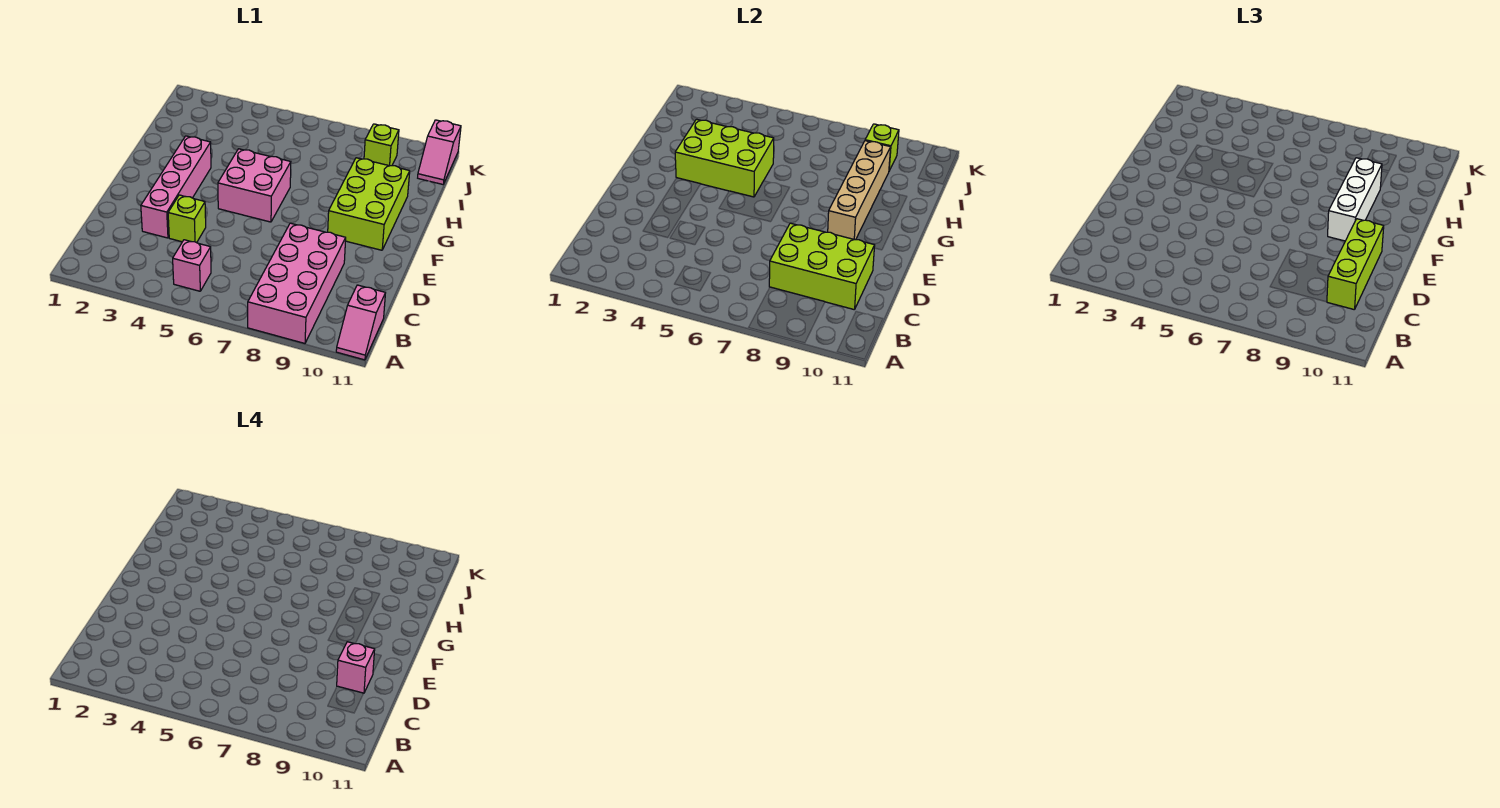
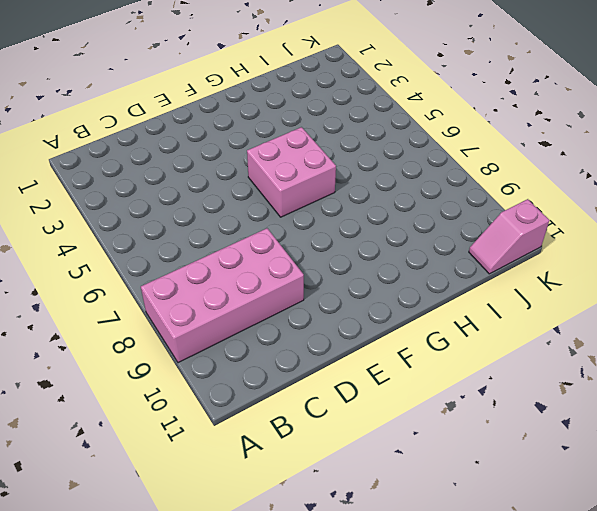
none -> pink slope A11:B11 level 1 top B
none -> pink brick B5 level 1
none -> pink brick D3:G3 level 1

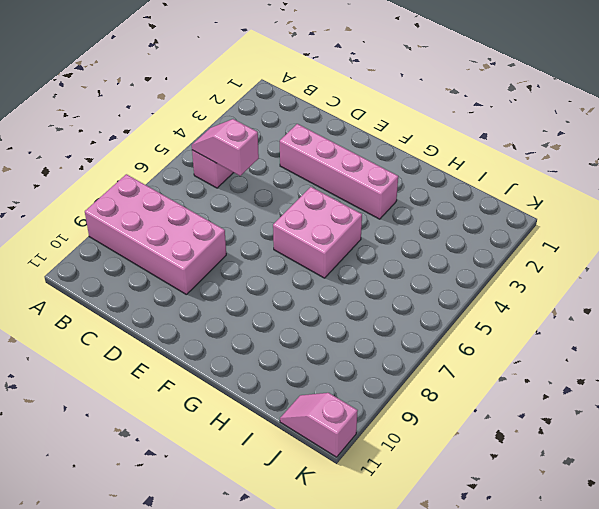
pink slope B5:C5 level 2 top C -> pink slope A11:B11 level 1 top B
none -> lime brick D4 level 1
none -> lime brick F9:H10 level 1
none -> lime brick J9 level 1

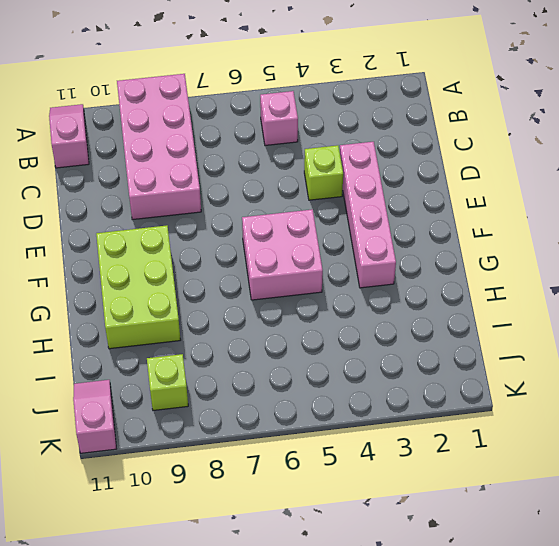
none -> lime brick C8:D10 level 2
none -> tan brick F9:I9 level 2
none -> lime brick G3:H5 level 2

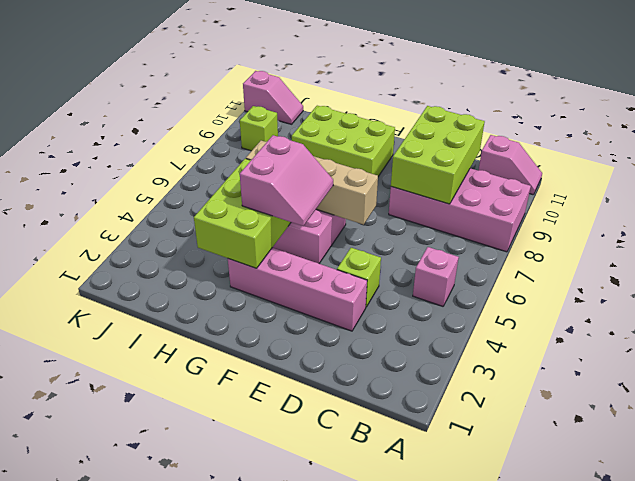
tan brick E6:H6 level 2 -> tan brick F9:I9 level 2
pink slope F4:G5 level 3 top G -> none
none -> lime brick J9 level 2
none -> lime brick C10:E10 level 3
none -> white brick F9:H9 level 3

